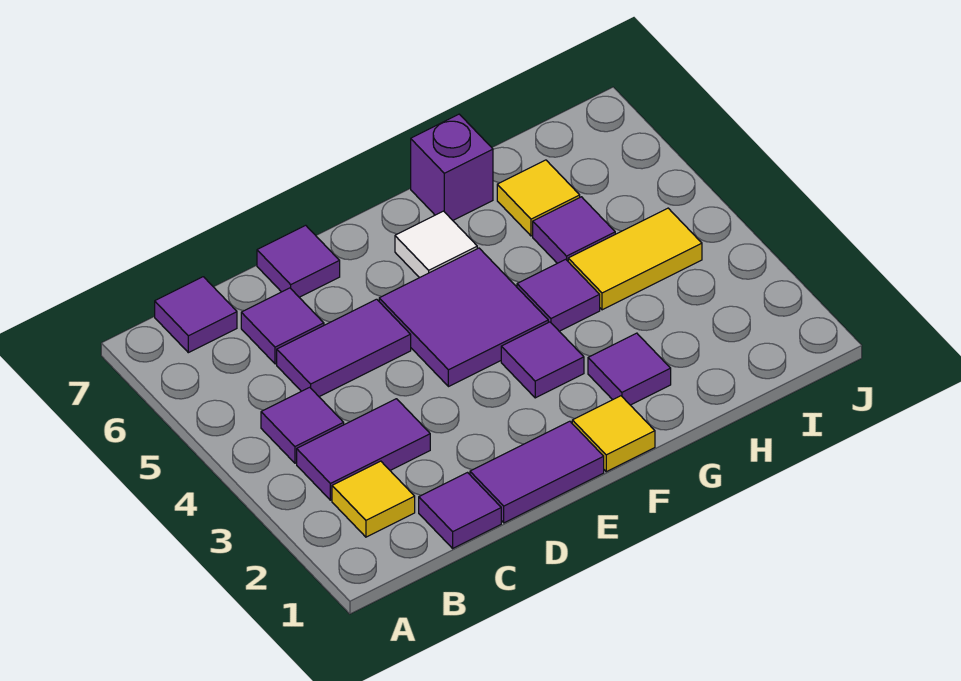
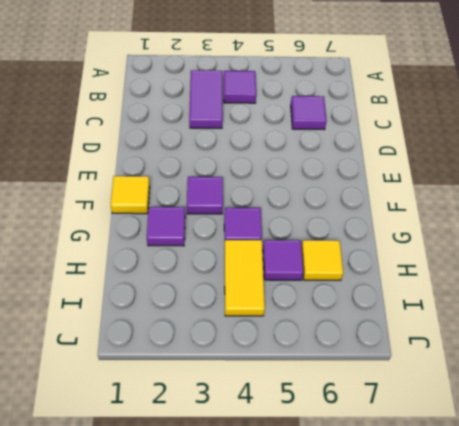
none -> yellow tile B2 level 1
none -> purple tile B7 level 1
none -> purple tile C1 level 1

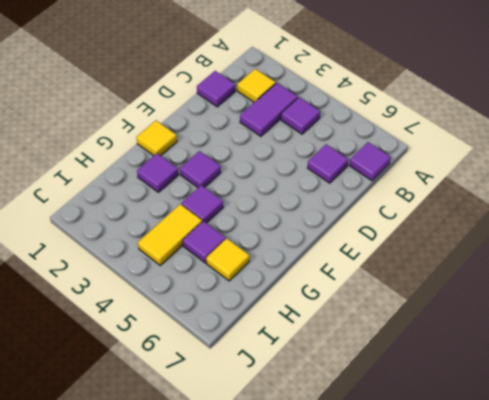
none -> purple tile C5:D5 level 1
none -> purple tile D1:E1 level 1
none -> purple tile D7 level 1

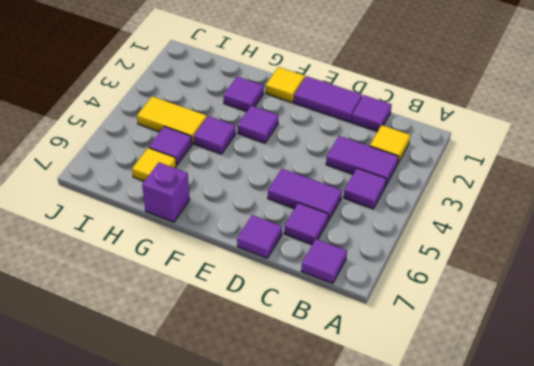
none -> purple tile E4:F5 level 1
none -> white tile F6 level 1

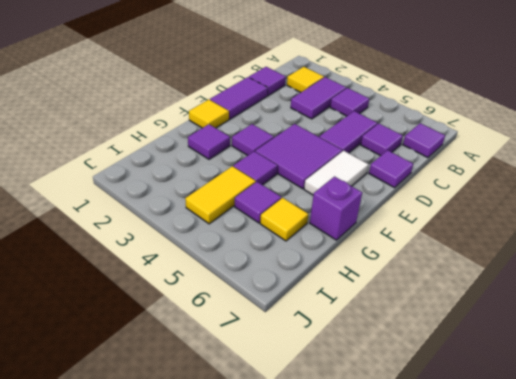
white tile E6:F6 level 1 -> white tile F6 level 1

